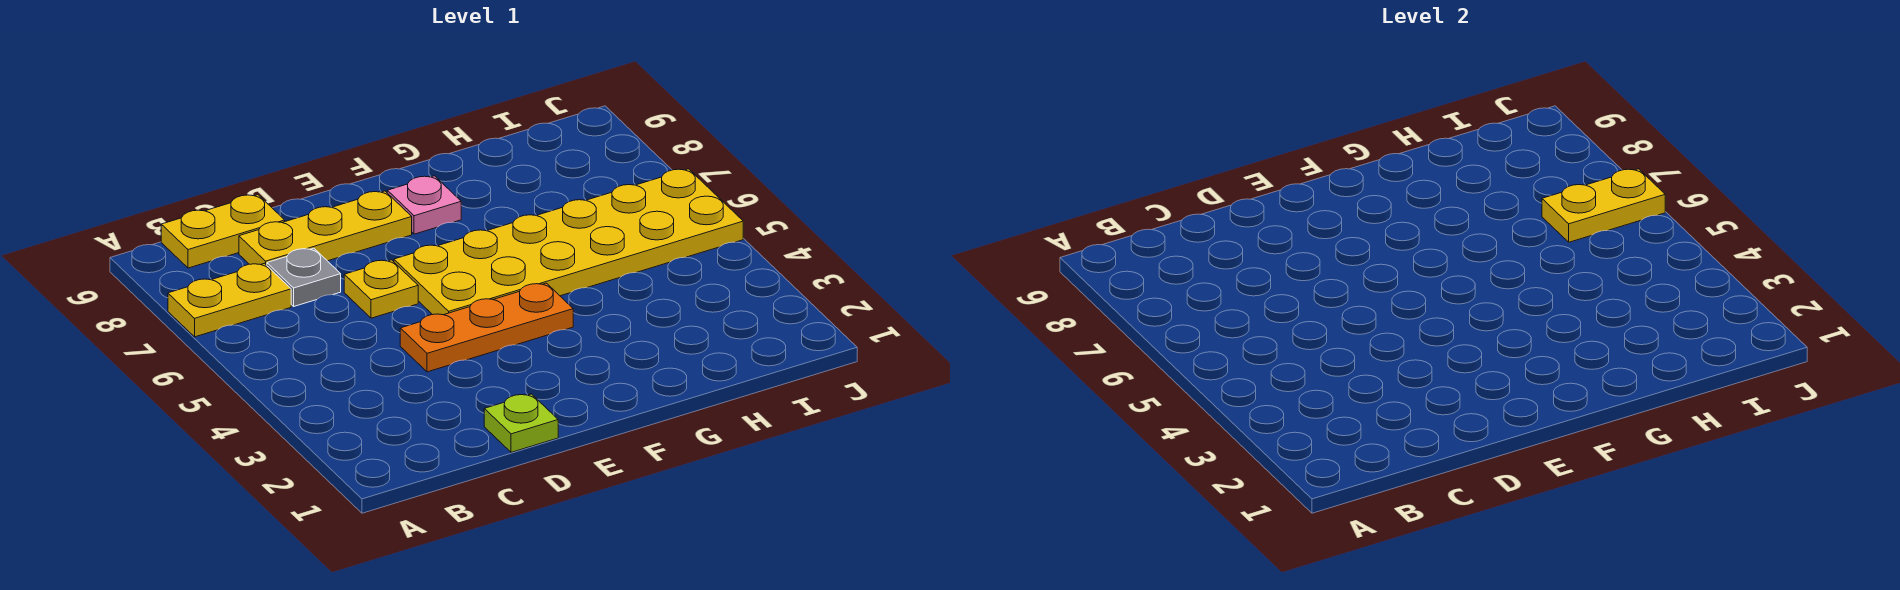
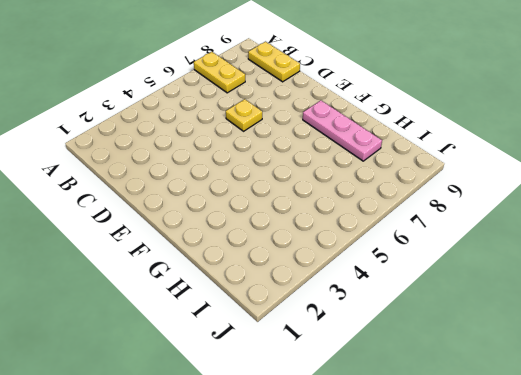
pink plate F8:H8 level 1 -> pink plate F8 level 1
none -> grey plate C7 level 1
none -> yellow plate C8:E8 level 1

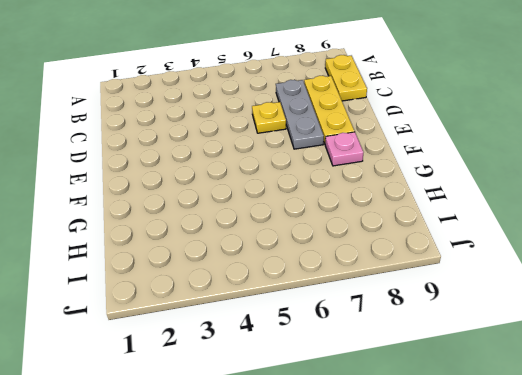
grey plate C7:E7 level 1 -> grey plate C7 level 1
none -> yellow plate A7:B7 level 1
none -> lime plate D1 level 1

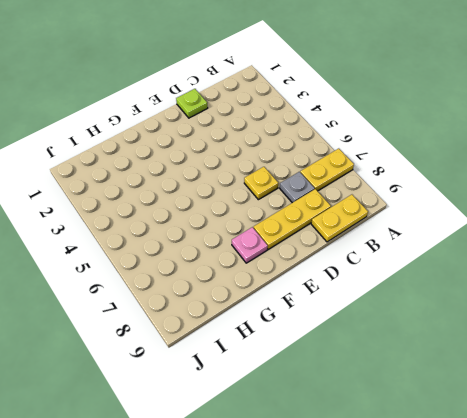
none -> orange plate D4:F4 level 1
none -> yellow plate E5:J6 level 1

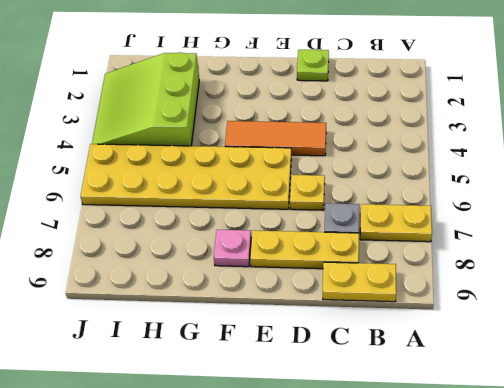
orange tile D4:F4 level 1 -> orange plate D4:F4 level 1
lime slope H2:J4 level 1 top H -> none
none -> yellow plate I6:J6 level 2

